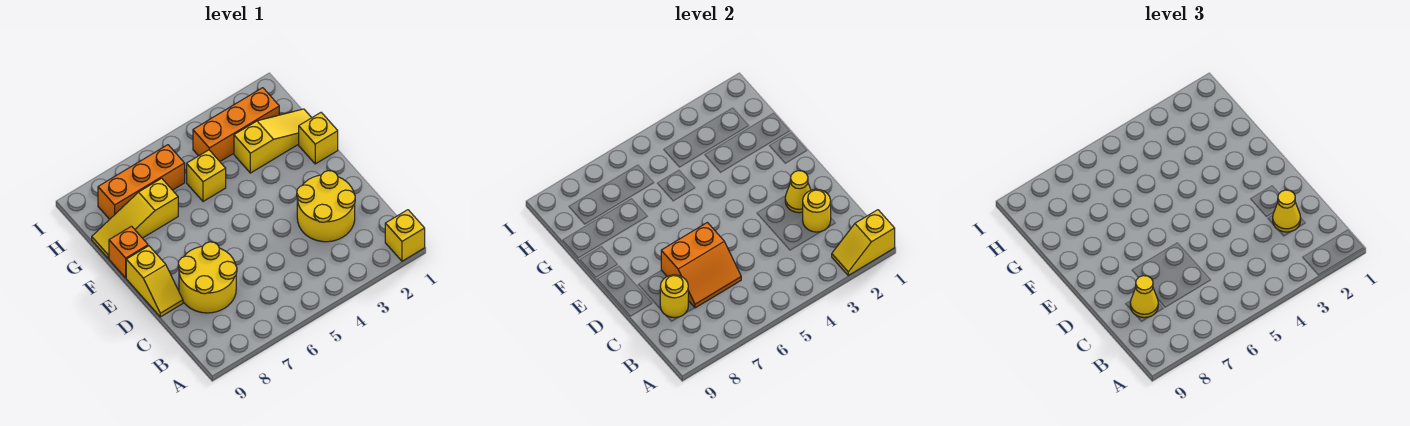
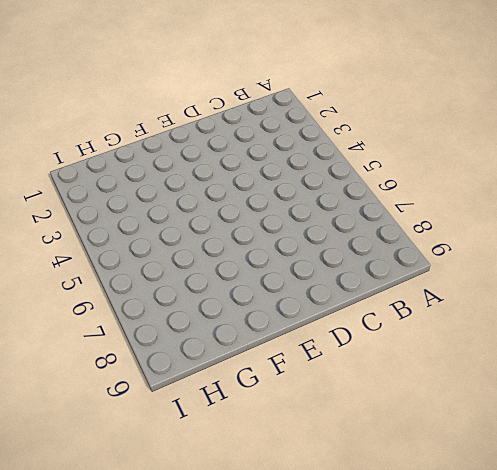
none -> yellow brick A1 level 1
none -> yellow round brick C2:D3 level 1
none -> yellow round brick C7:D8 level 1

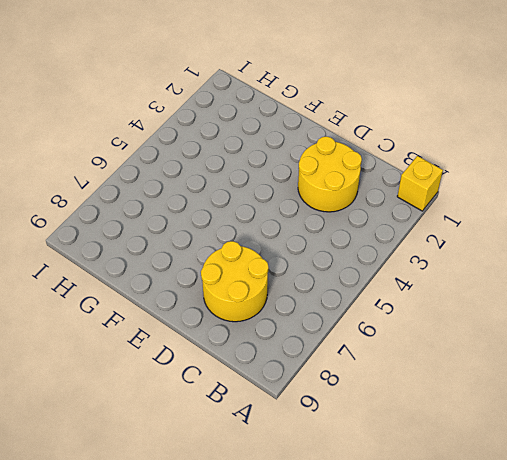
none -> yellow slope D9:E9 level 1 top E
none -> yellow brick F1 level 1
none -> orange brick F9 level 1

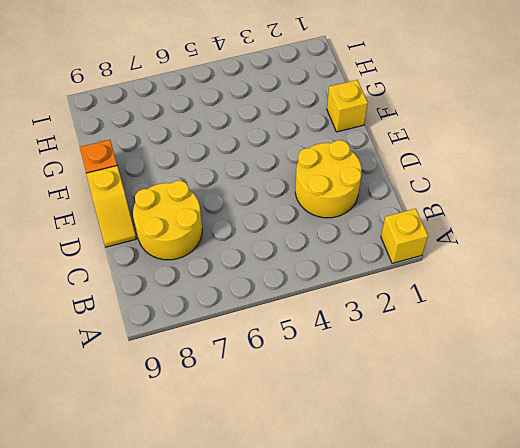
none -> yellow slope G1:G3 level 1 top 3
none -> yellow brick G5 level 1
none -> yellow slope G7:G9 level 1 top 7

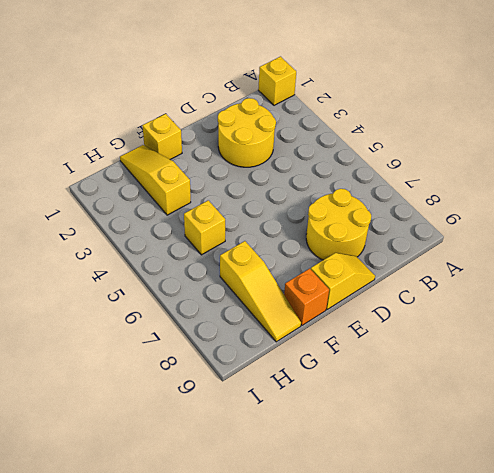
none -> orange brick H2:H4 level 1
none -> orange brick H6:H8 level 1
none -> yellow slope A1:A2 level 2 top 1

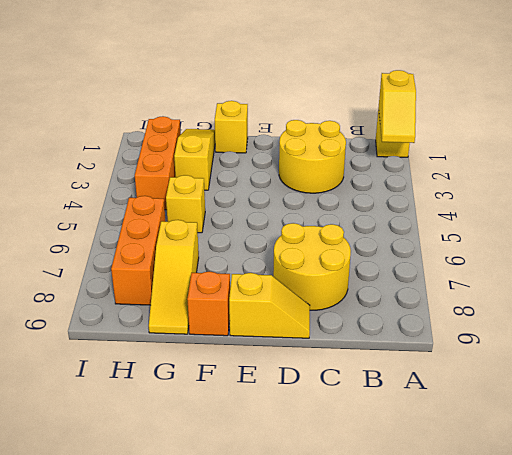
none -> yellow round brick C2 level 2
none -> orange slope C6:D7 level 2 top D
none -> yellow round brick C8 level 2

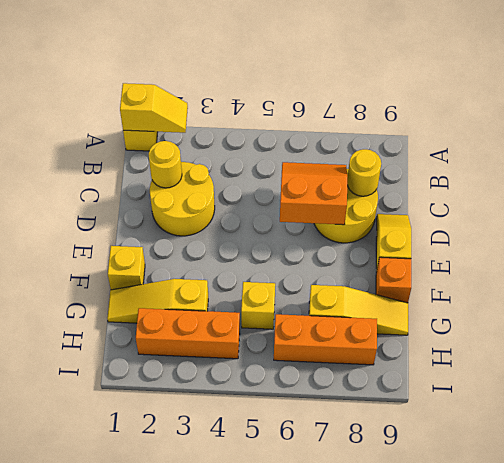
none -> yellow cone D2 level 2
none -> yellow cone C2 level 3
none -> yellow cone C8 level 3

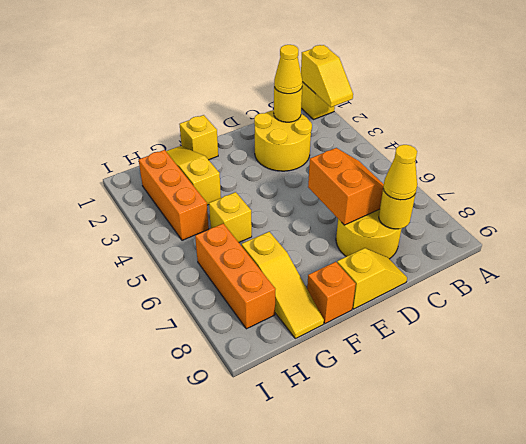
none -> yellow cone D2 level 2

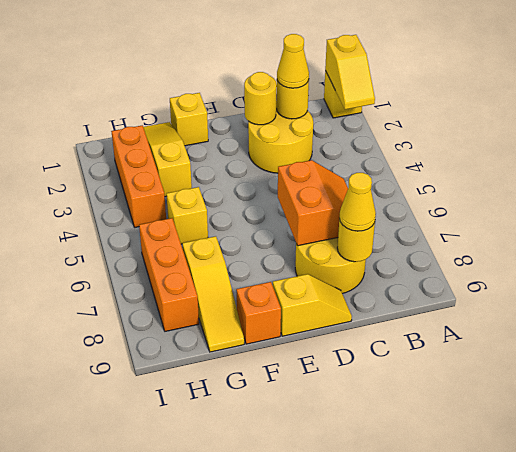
yellow round brick D2 level 2 -> yellow cone D2 level 2

